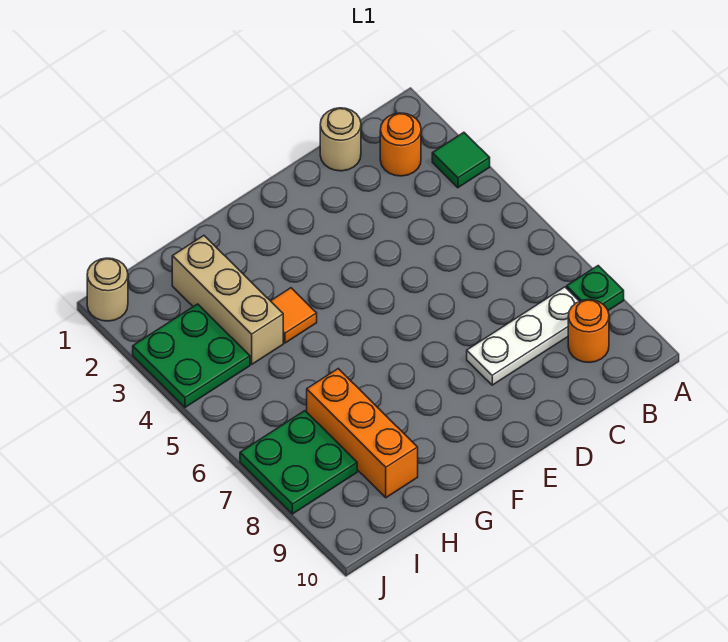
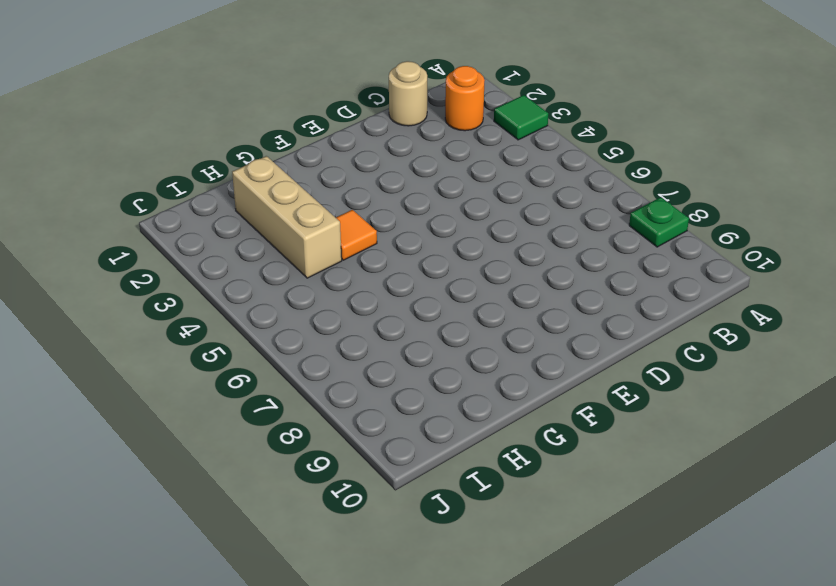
none -> white plate B8:D8 level 1
none -> orange round brick B9 level 1
none -> orange brick H7:H9 level 1

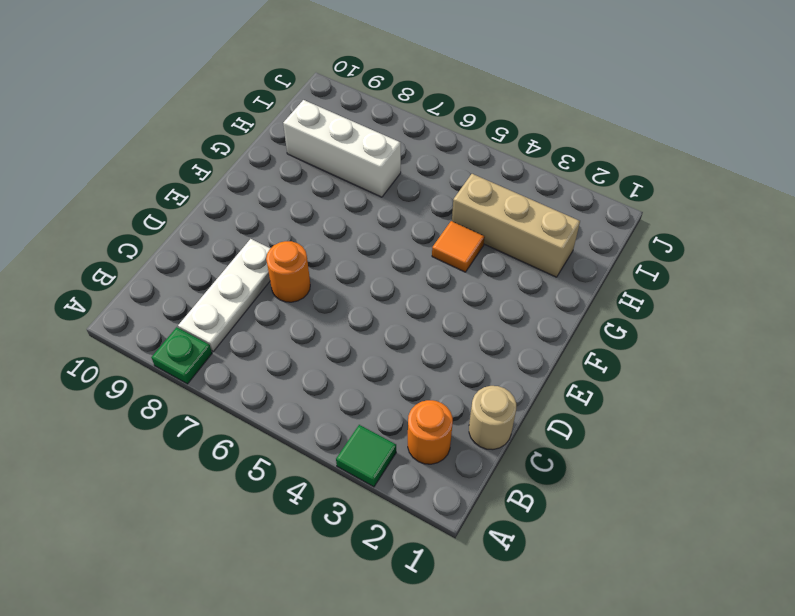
orange round brick D7 level 1 -> orange round brick B9 level 1
white brick H7:H9 level 1 -> orange brick H7:H9 level 1
none -> green plate I3:J4 level 1
none -> green plate I7:J8 level 1
none -> tan round brick J1 level 1

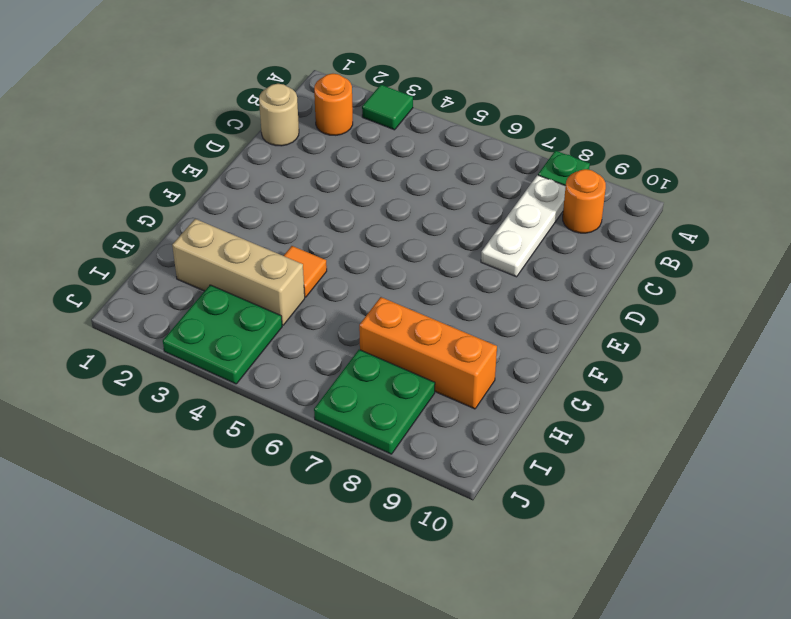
none -> tan round brick J1 level 1

